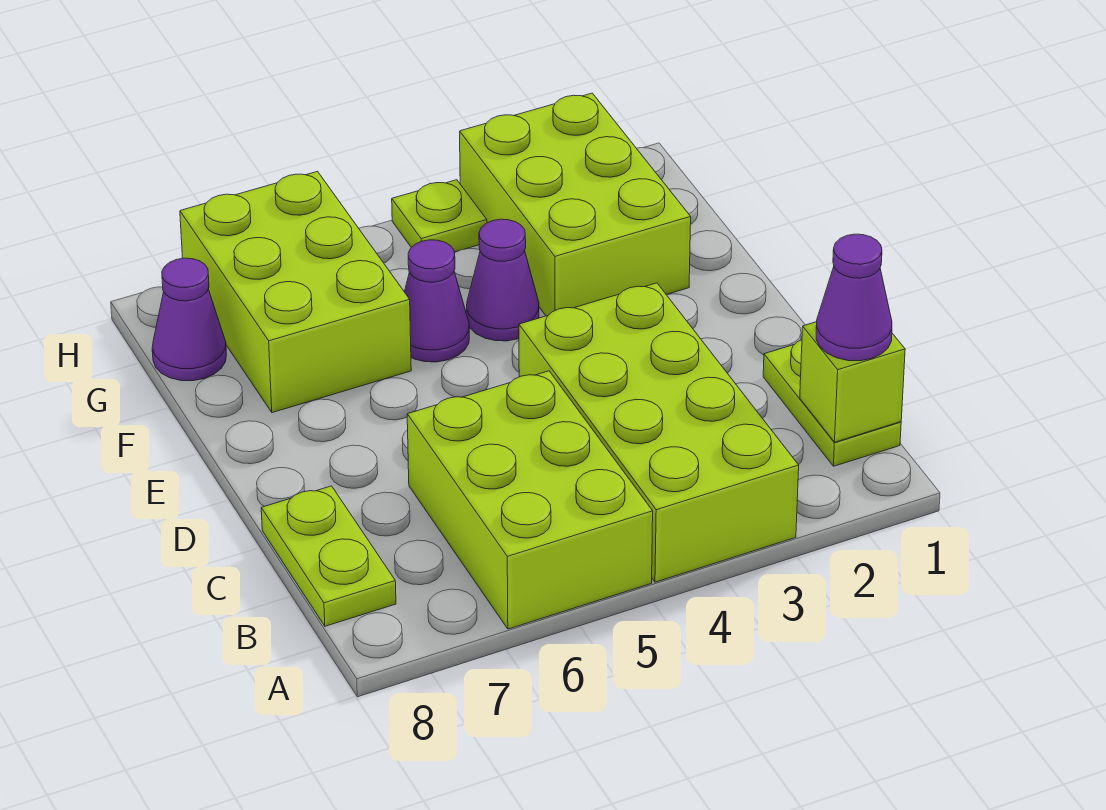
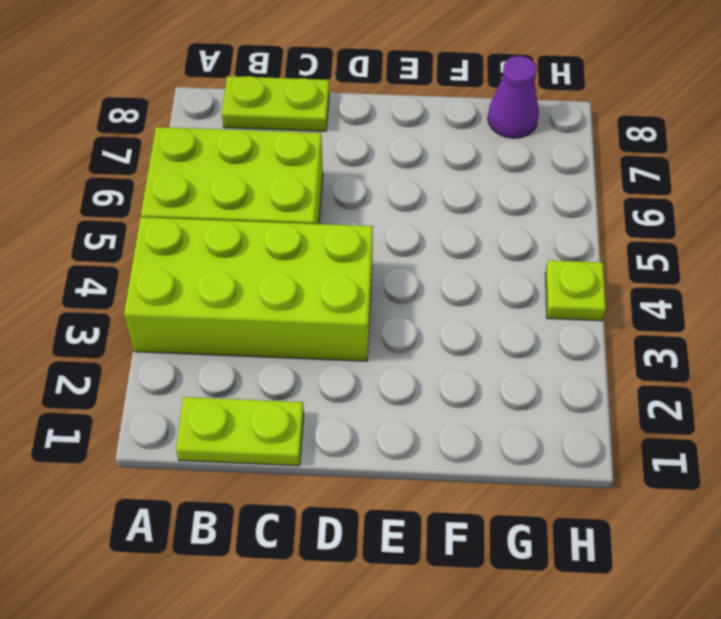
none -> lime brick F2:H3 level 1
none -> purple cone F4 level 1
none -> purple cone F5 level 1

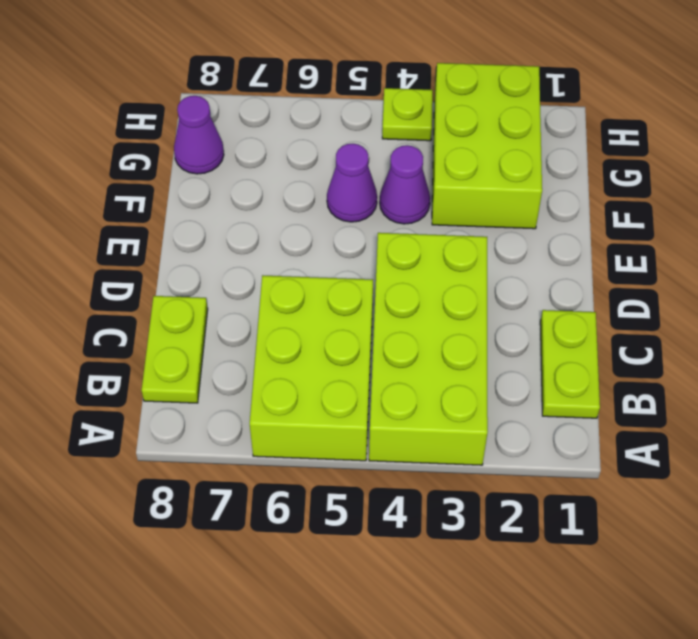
none -> lime brick F6:H7 level 1
none -> lime brick B1 level 2
none -> purple cone B1 level 3

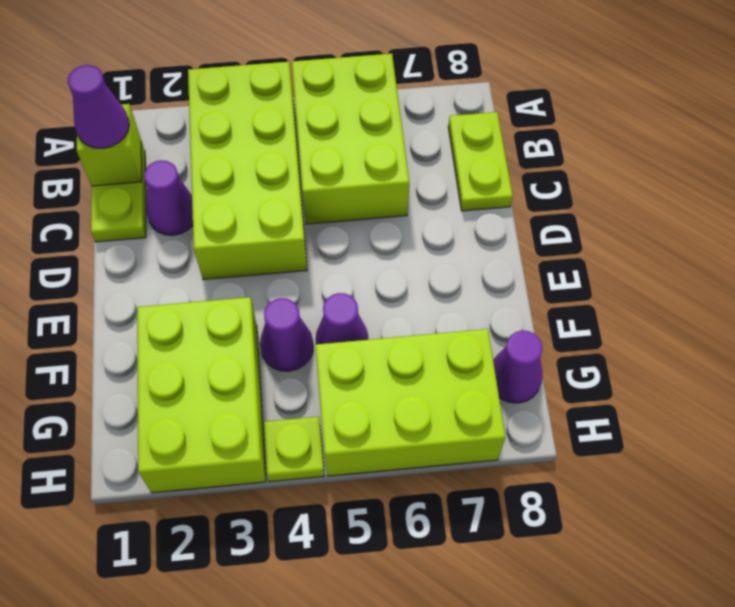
purple cone C2 level 1 -> none
lime brick G5:H7 level 1 -> lime brick F6:H7 level 1

